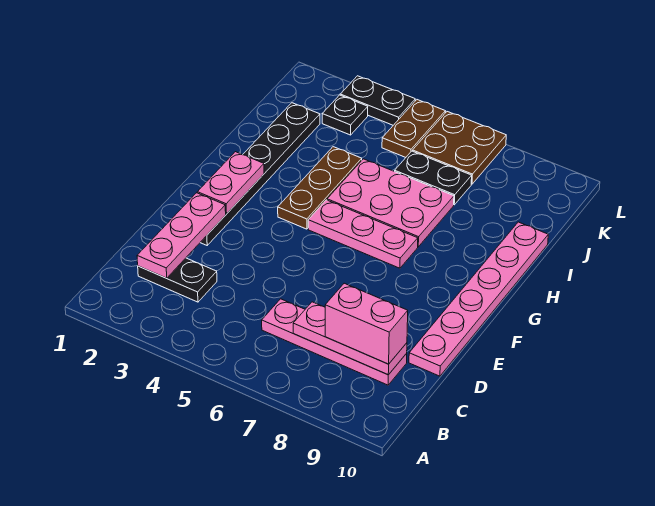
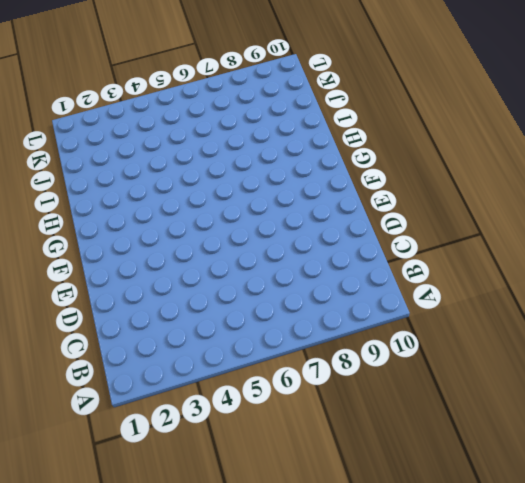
none -> black plate C2:C3 level 1
none -> pink plate C6:C9 level 1
none -> pink plate D10:I10 level 1

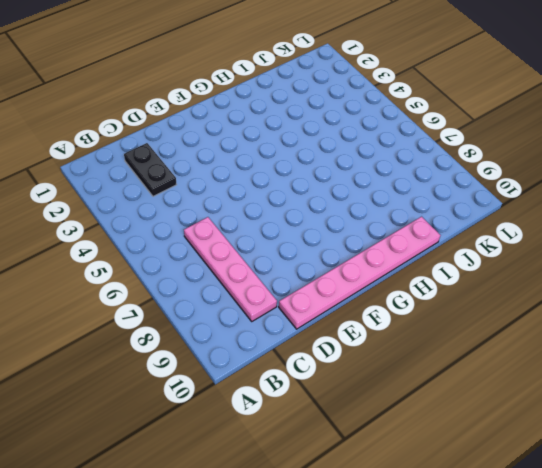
none -> black plate E2:J2 level 1
none -> brown plate G4:I4 level 1
none -> pink plate G5:G7 level 1

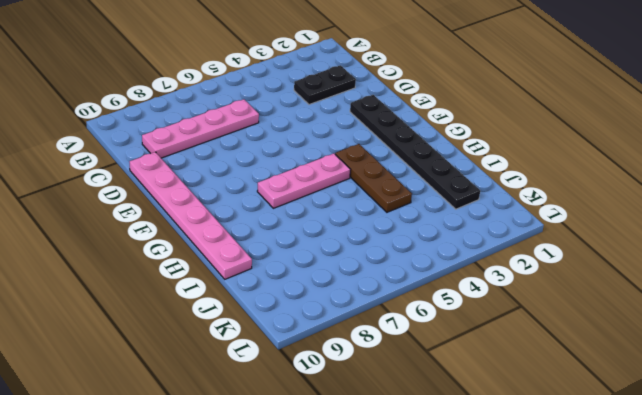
none -> pink plate H5:I7 level 1
none -> black plate J6:J7 level 1
none -> black plate K3 level 1

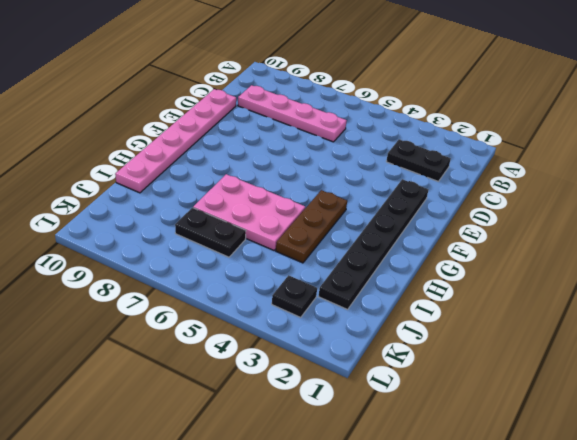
none -> pink plate G5:G7 level 1
none -> brown plate K5:L5 level 1
none -> brown plate K6:L7 level 1

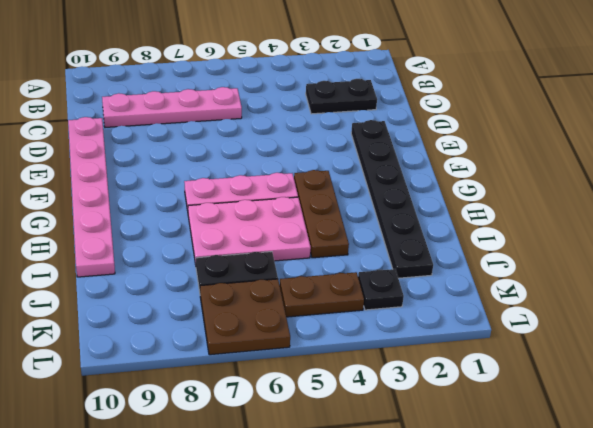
brown plate K4:K5 level 1 -> brown plate K5:L5 level 1
none -> black plate L3:L4 level 1
none -> pink plate C2:E2 level 2
none -> pink plate C7:C9 level 2

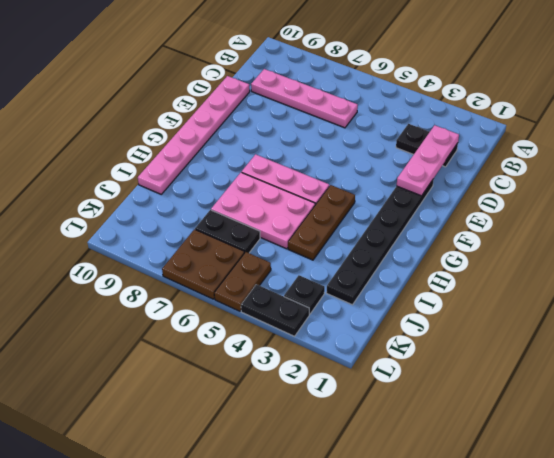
none -> pink plate C7:C9 level 2
none -> pink plate F2:G2 level 2
none -> pink brick C8:C9 level 3

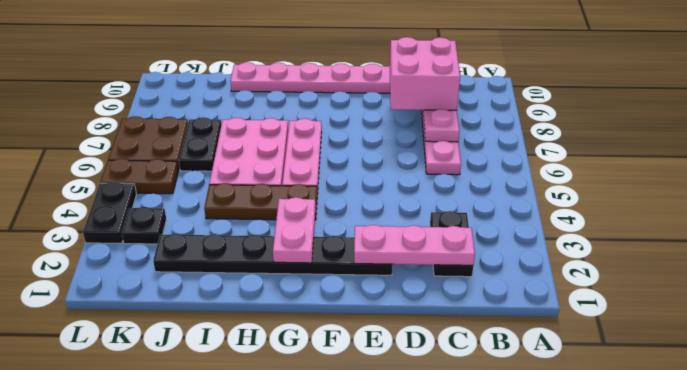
pink brick C8:D9 level 3 -> pink brick C8:C9 level 3
pink plate G2:G3 level 2 -> pink plate F2:G2 level 2

